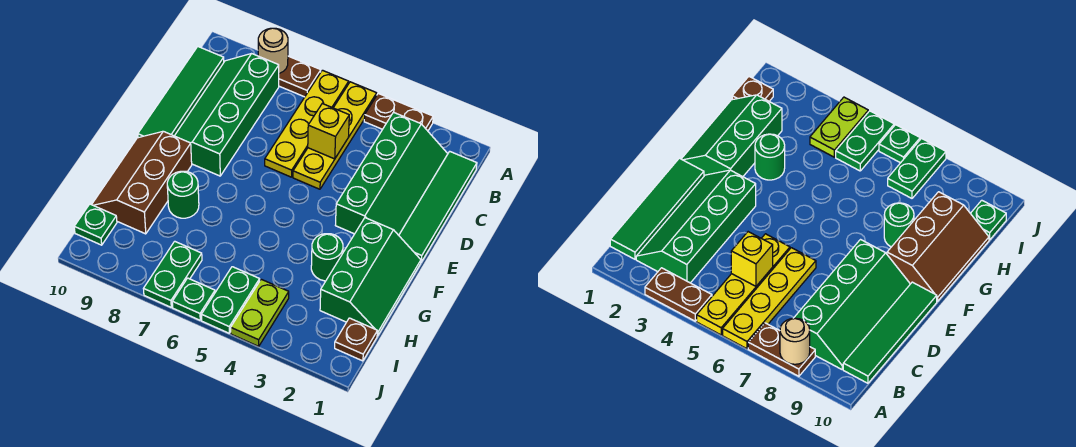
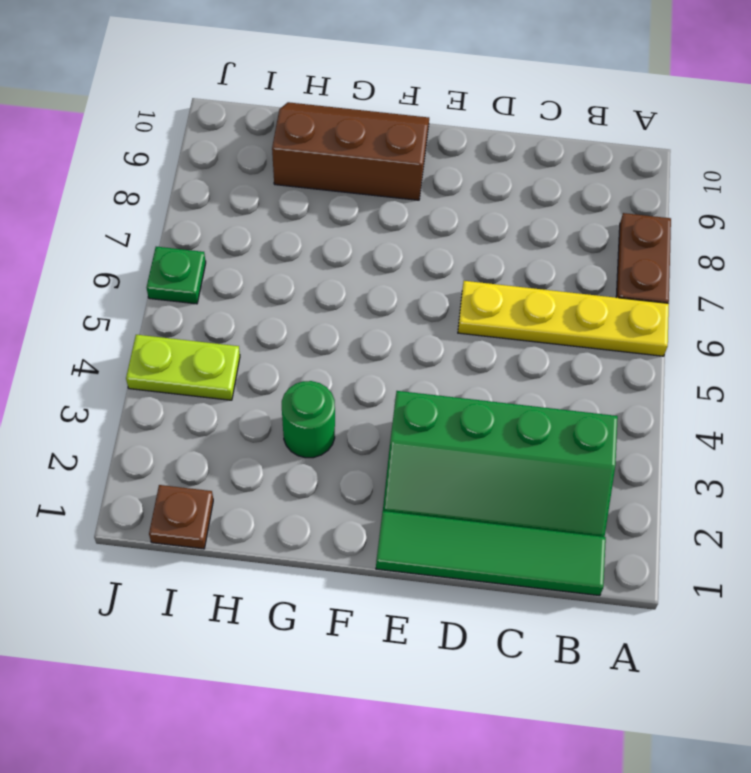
none -> brown plate A3:A4 level 1
none -> yellow plate A5:D5 level 1
none -> green slope B8:E9 level 1 top 8

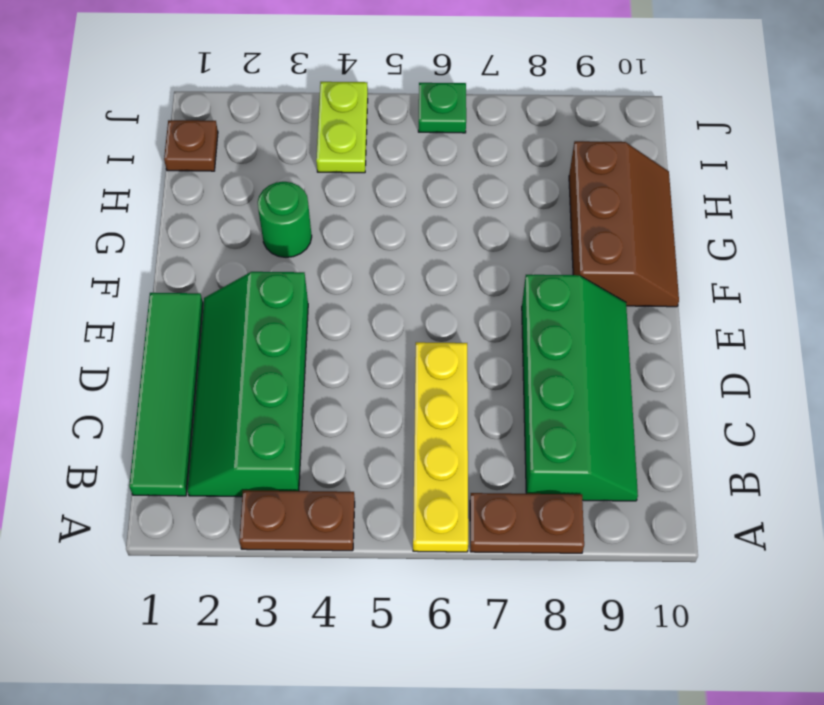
none -> yellow plate A5:D5 level 1
none -> green tile B10:E10 level 1
none -> green slope F1:H2 level 1 top 2

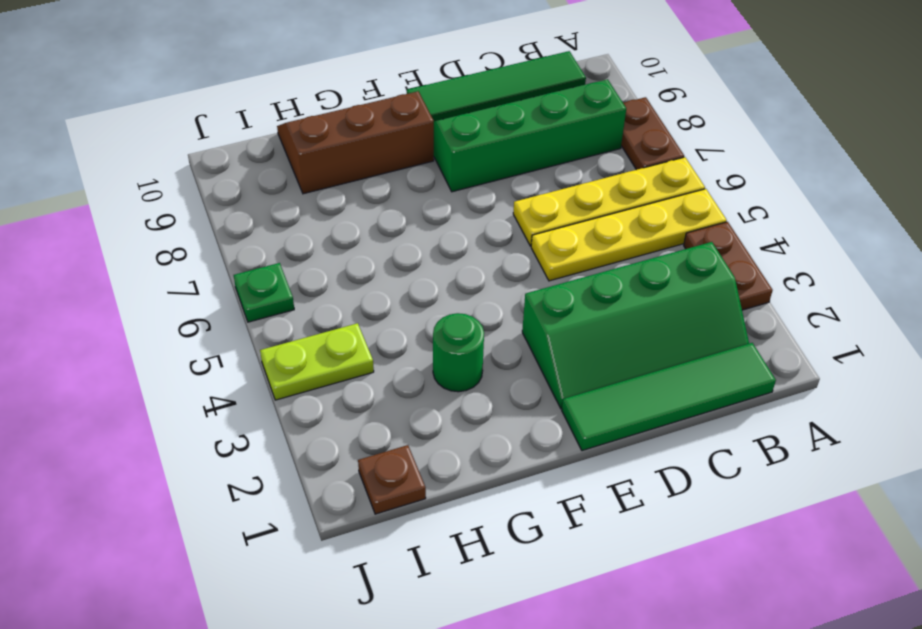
none -> green slope F1:H2 level 1 top 2
none -> green round brick G8 level 1
none -> green plate I5:J5 level 1

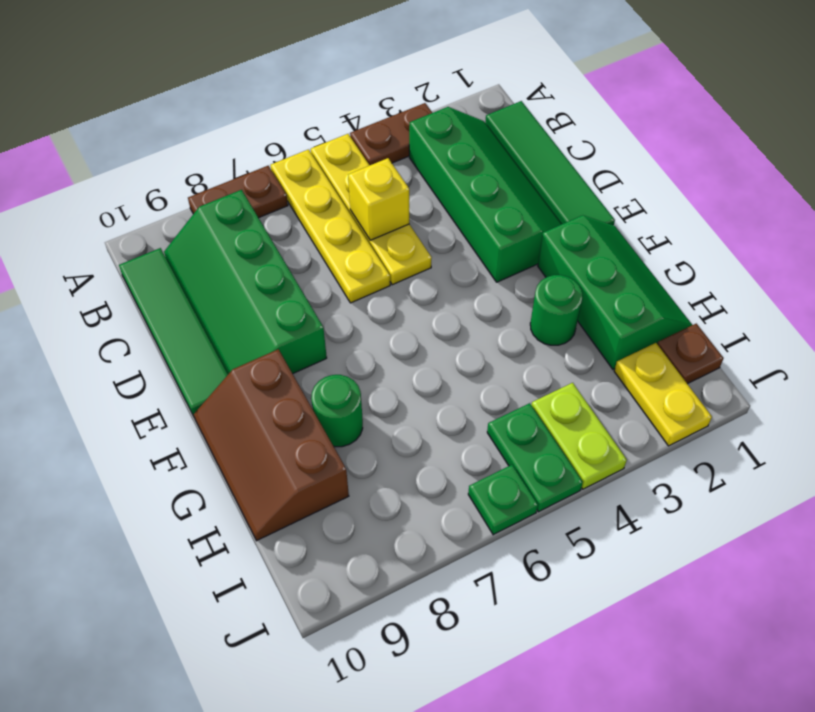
yellow plate I2:J2 level 1 -> none
none -> green plate I7:J7 level 1
none -> green plate I10 level 1
none -> tan round brick A8 level 2

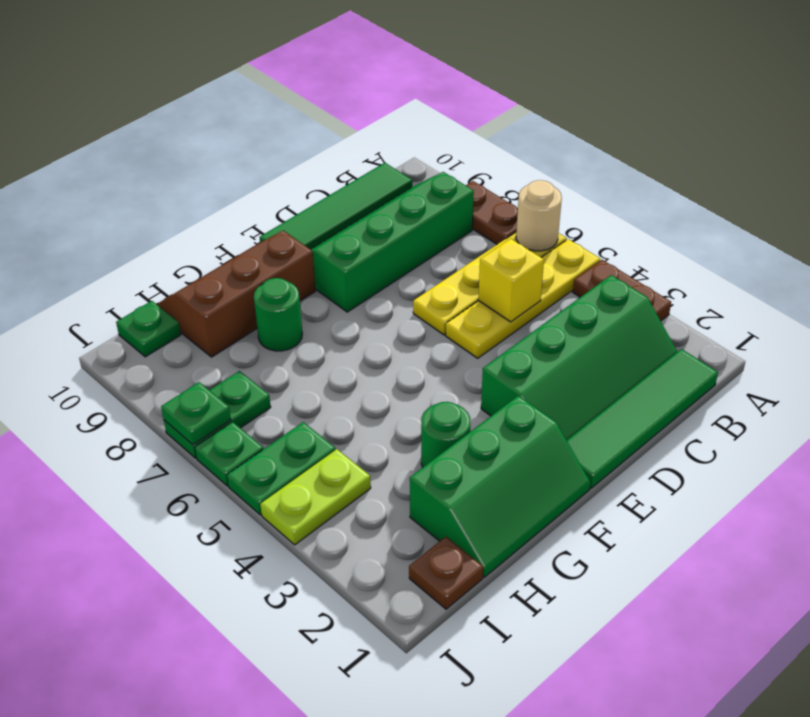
tan round brick A6 level 2 -> tan round brick A8 level 2
green plate J7 level 2 -> none

